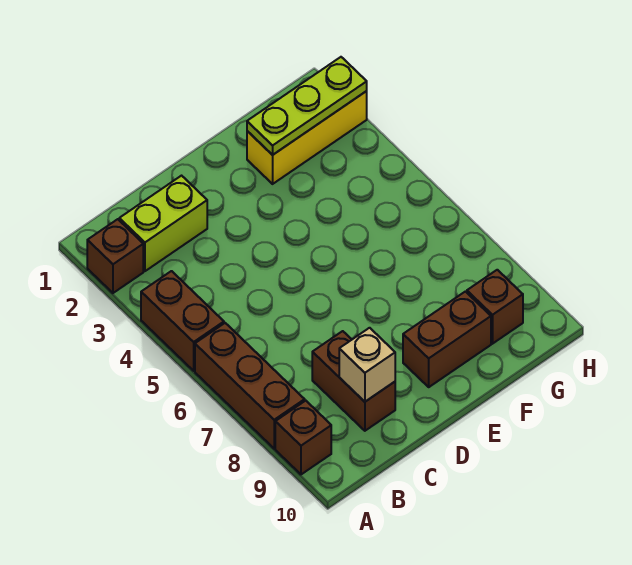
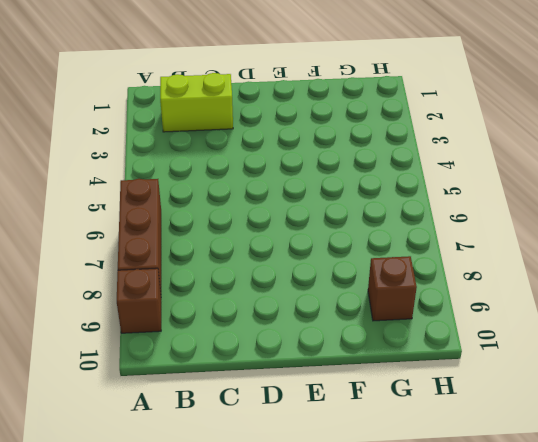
none -> brown brick A2 level 1
none -> brown brick A4:A5 level 1

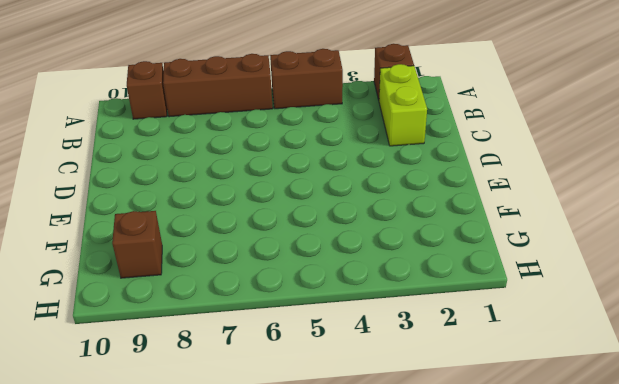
none -> brown brick C8:C9 level 1
none -> brown brick E9:F9 level 1

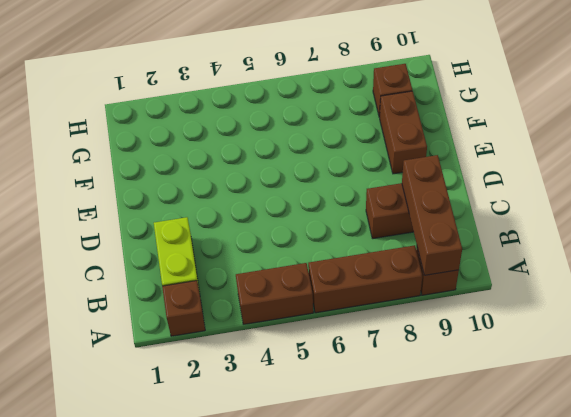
brown brick A9:C9 level 2 -> tan brick C9 level 2
none -> yellow brick F2:H2 level 1
none -> lime plate F2:H2 level 2

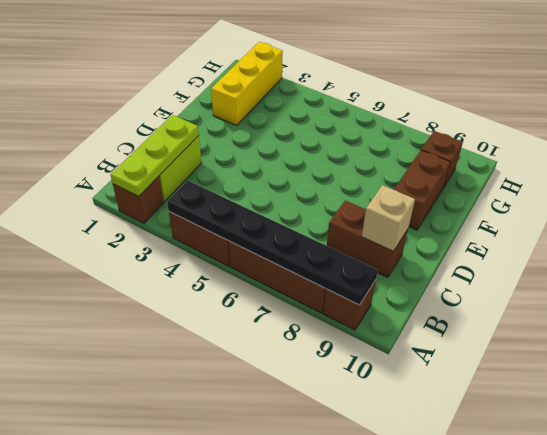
lime plate A2:C2 level 2 -> lime plate F2:H2 level 2
black plate A4:A9 level 2 -> none

